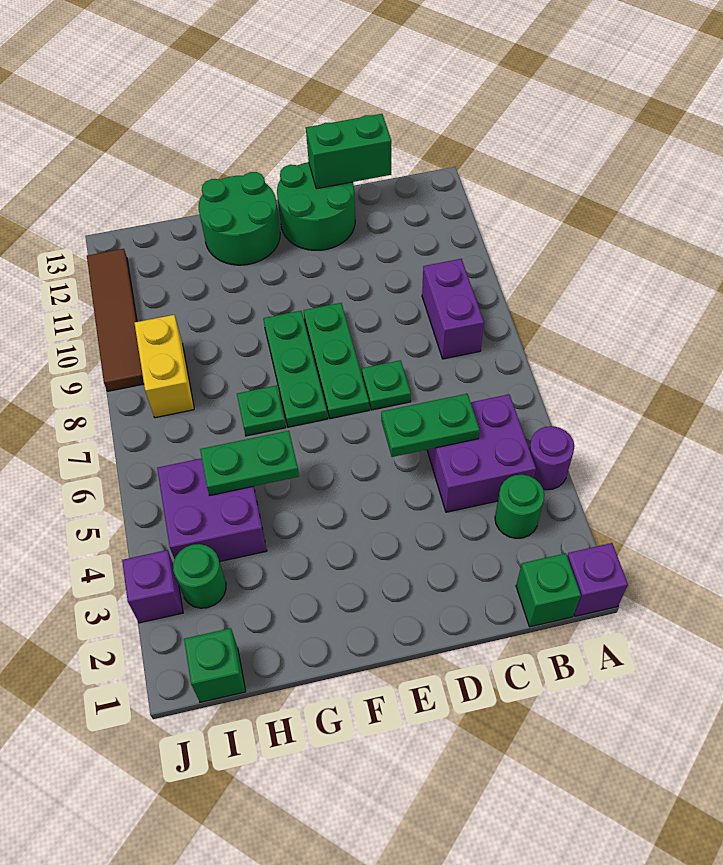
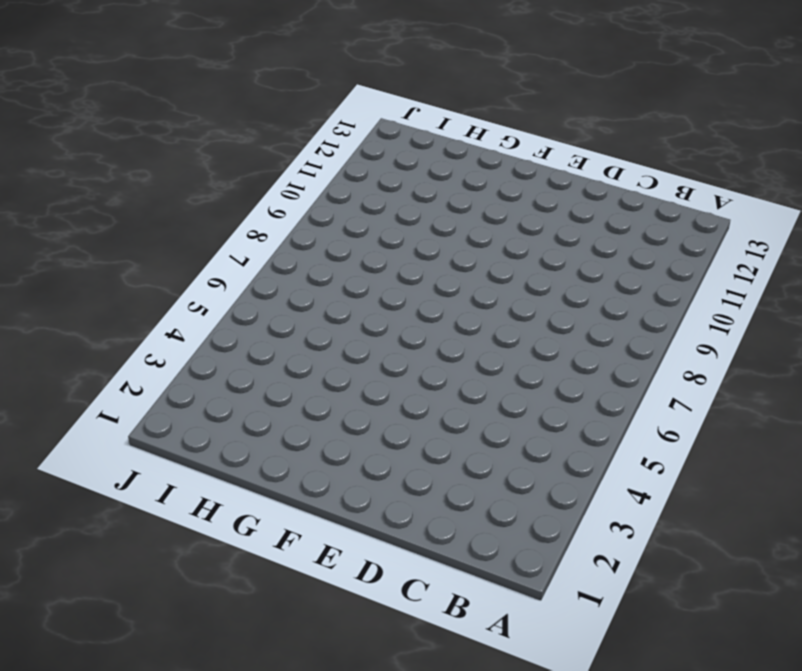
none -> purple brick A1 level 1
none -> purple round brick A4 level 1
none -> green brick B1 level 1

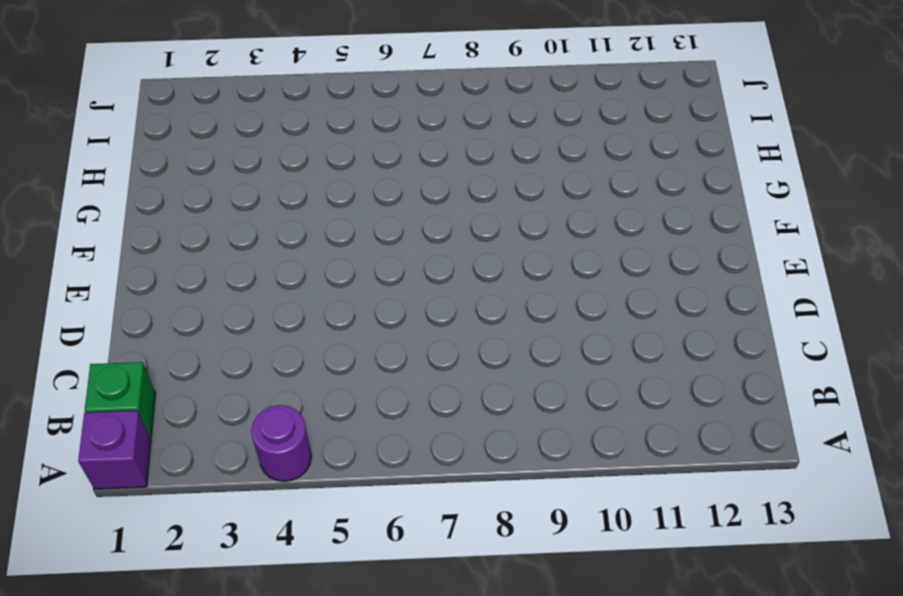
none -> green round brick B3 level 1
none -> purple brick B4:C5 level 1
none -> purple brick B8:B9 level 1

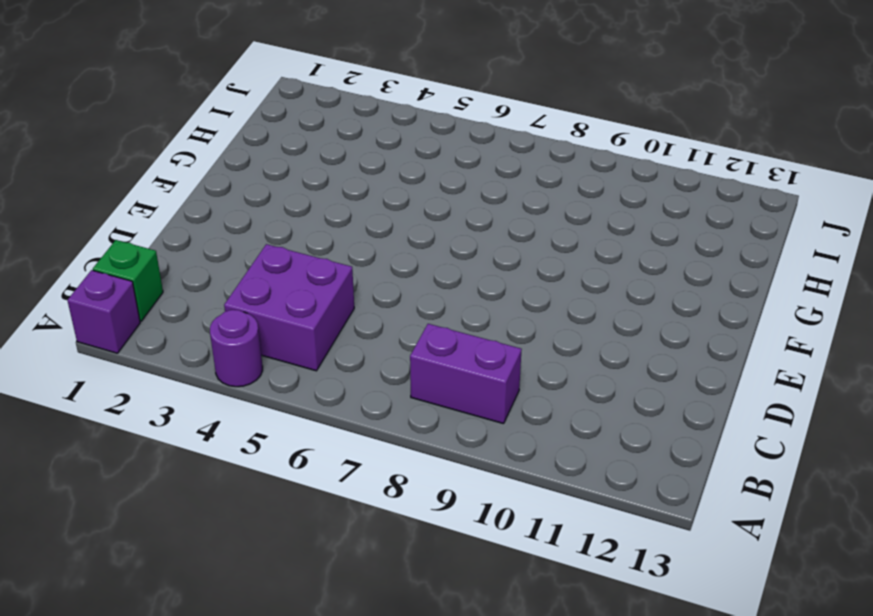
none -> green round brick B3 level 1
none -> green plate D7 level 1
none -> green round brick D12:E13 level 1

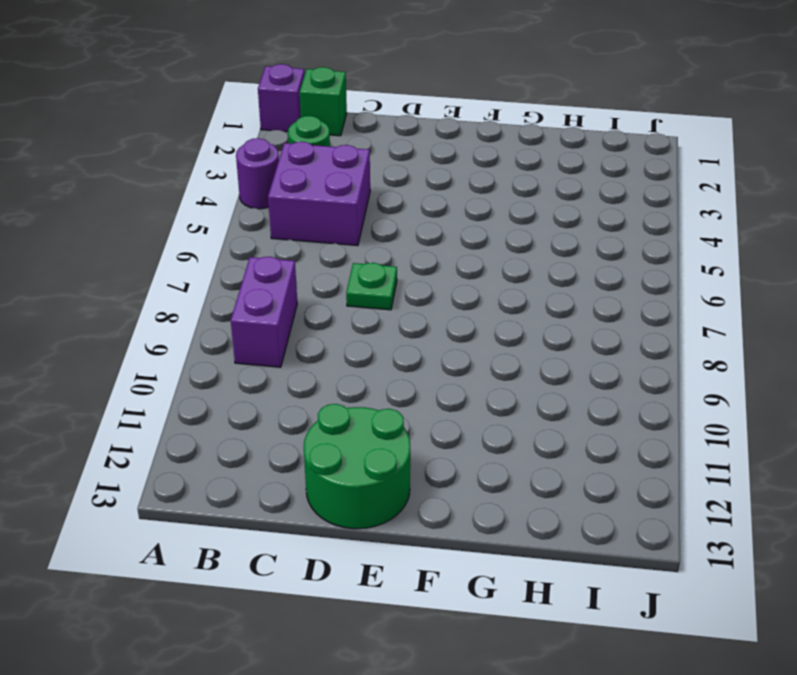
none -> green plate E7:E9 level 1
none -> green plate F7:F9 level 1
none -> green round brick F12:G13 level 1

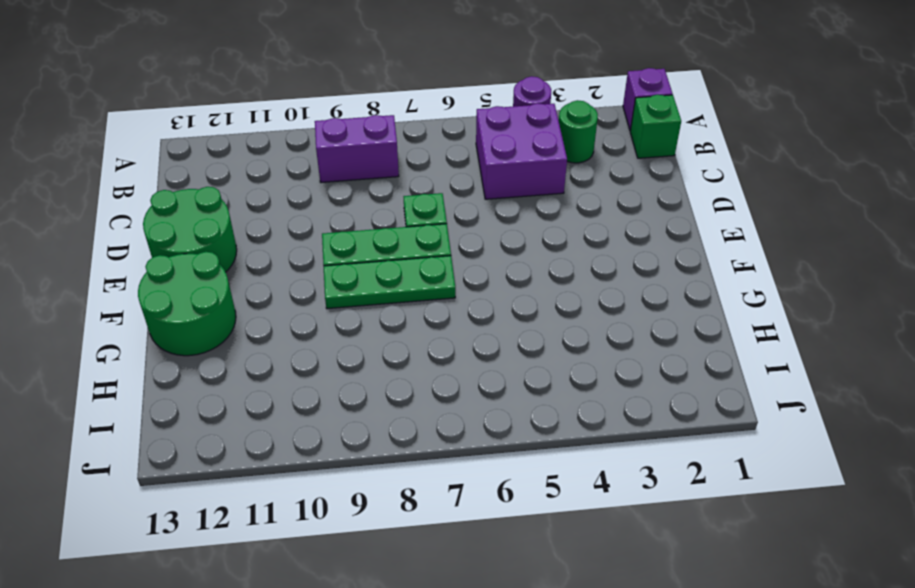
none -> green plate G7 level 1
none -> purple brick H4:I5 level 1
none -> green brick I1 level 1

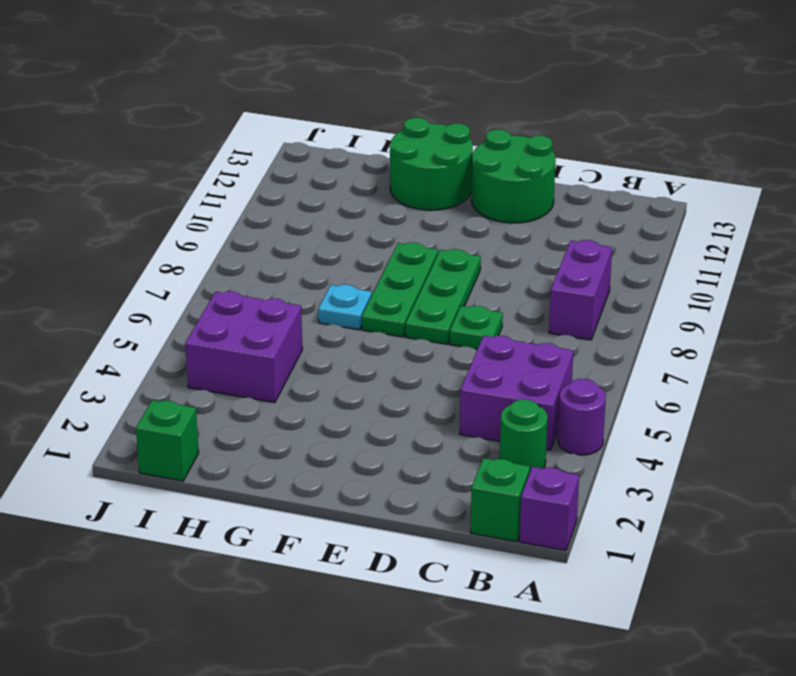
cyan plate G7 level 1 -> green plate G7 level 1
none -> green round brick I3 level 1
none -> yellow brick I8:I9 level 1
none -> purple brick J3 level 1

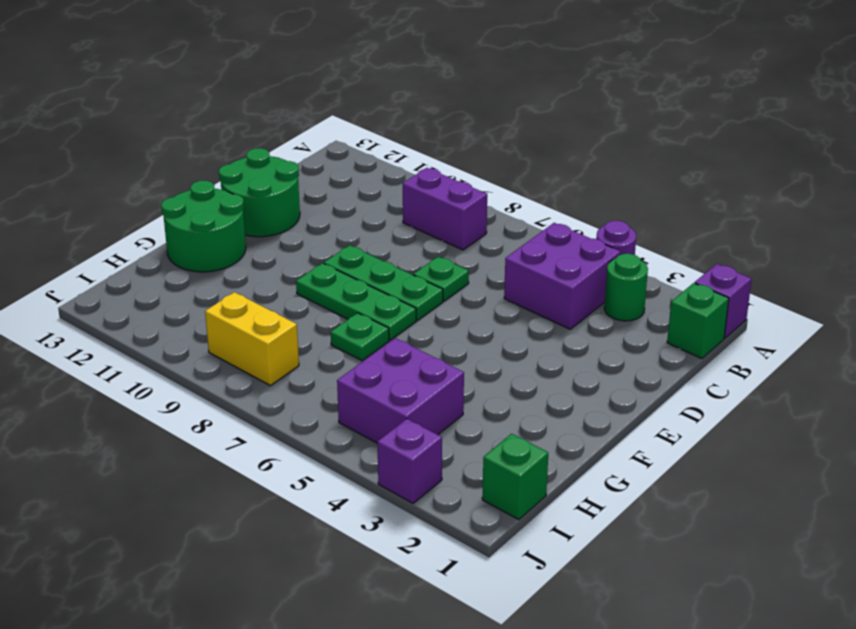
none -> green round brick I3 level 1
none -> brown tile J9:J12 level 1
none -> green plate C5:D5 level 2

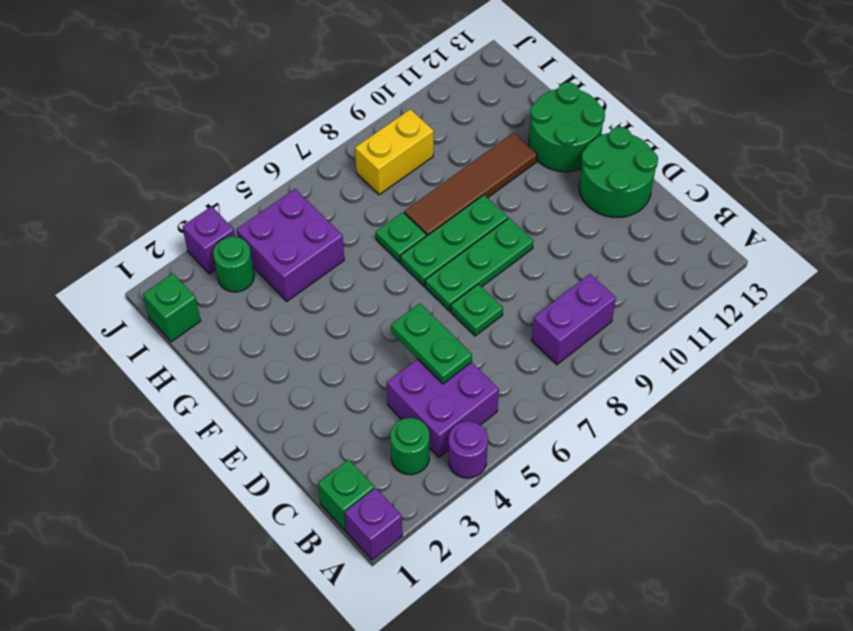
brown tile G8:G11 level 1 -> brown tile J9:J12 level 1
none -> green brick C13:D13 level 2
none -> green plate G5:H5 level 2

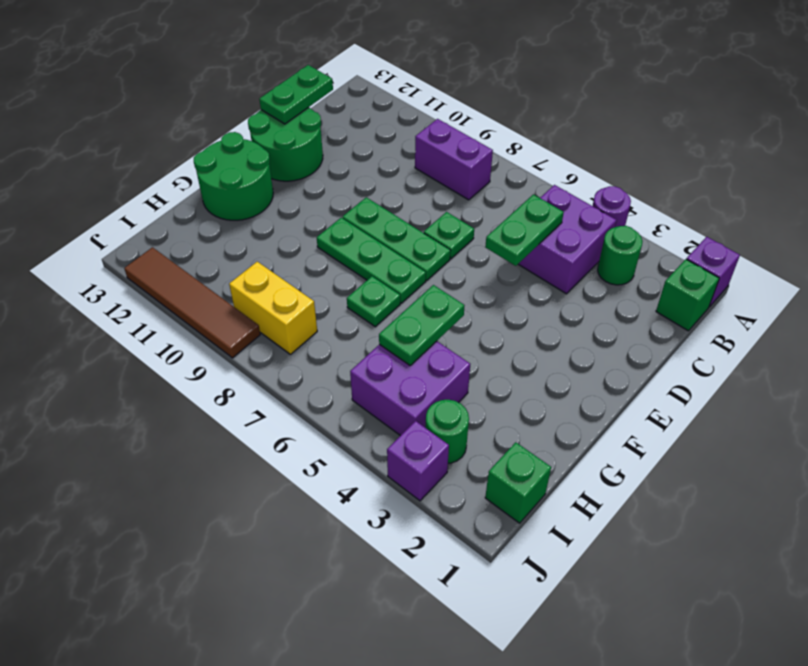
green plate C13:D13 level 2 -> green brick C13:D13 level 2

